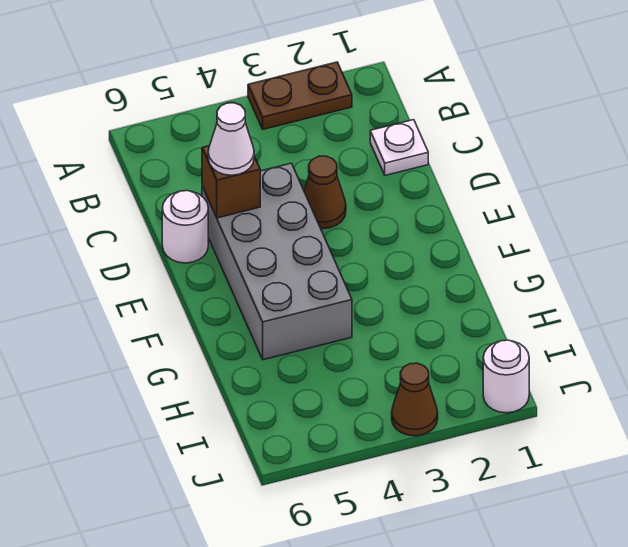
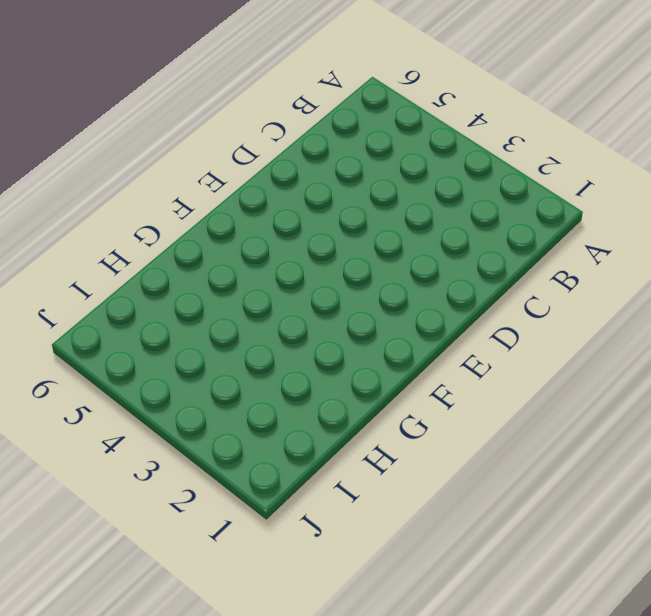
none -> brown plate A2:A3 level 1
none -> white plate C1 level 1

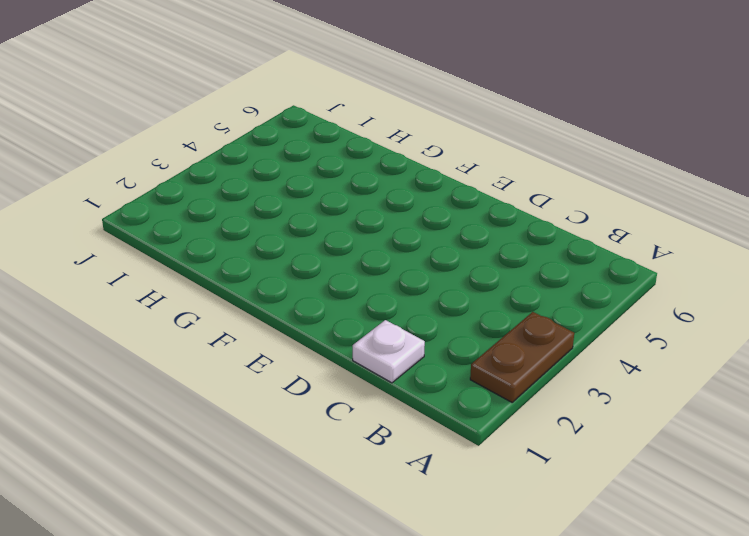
none -> brown cone D3 level 1
none -> grey brick D4:G5 level 1

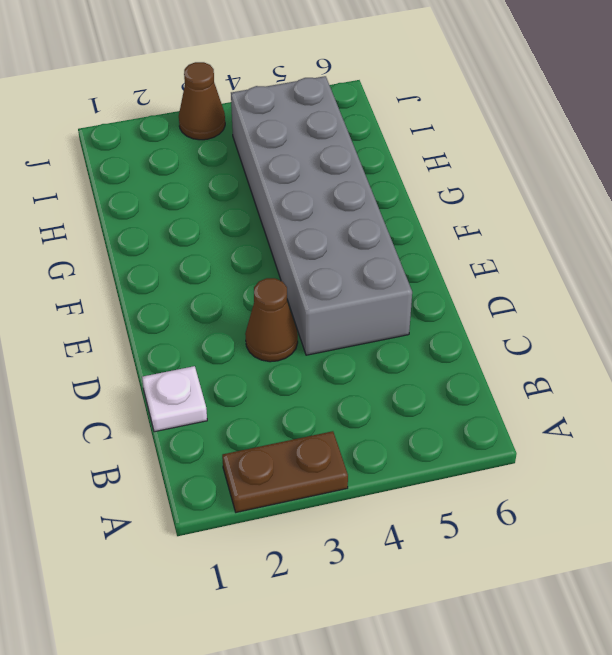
grey brick D4:I5 level 1 -> grey brick D4:G5 level 1
none -> white round brick D6 level 1
none -> white round brick J1 level 1

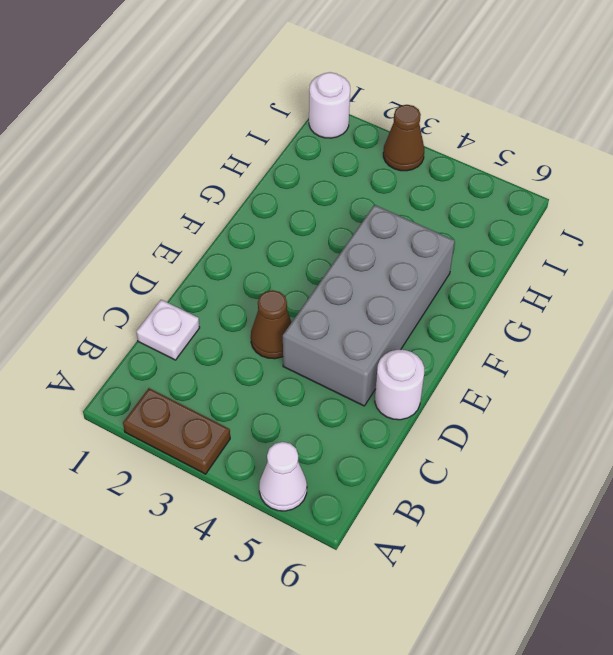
white cone A5 level 1 -> white cone D5 level 3
none -> brown brick D5 level 2

